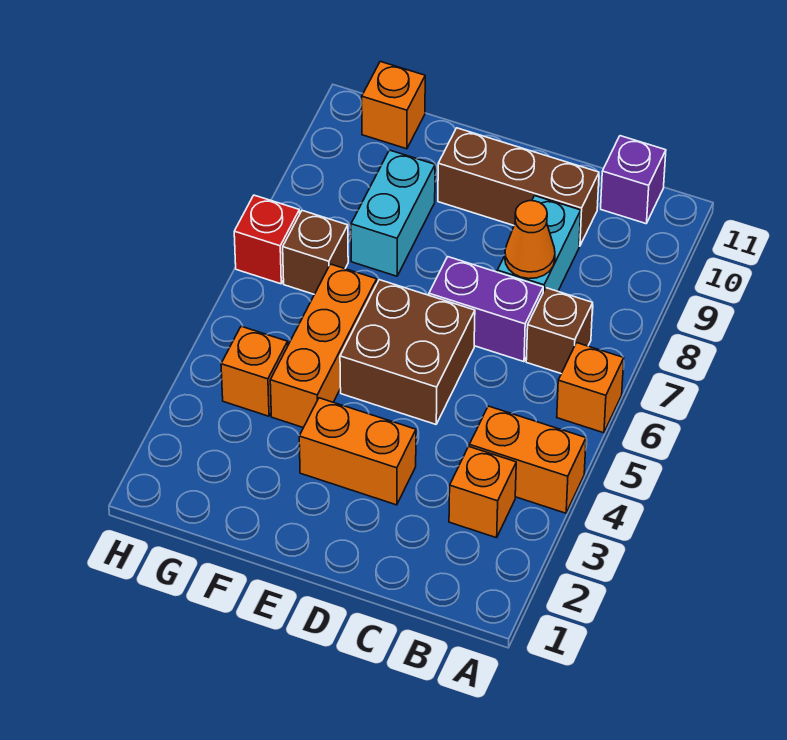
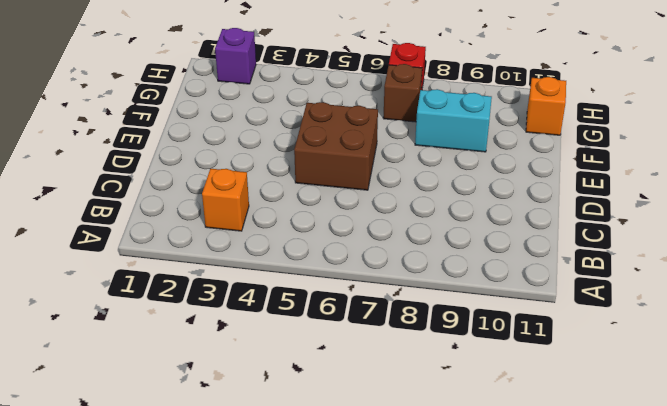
purple brick H2 level 1 -> purple brick B11 level 1
none -> orange brick A4:B4 level 1
none -> orange brick A6 level 1
none -> brown brick B7 level 1

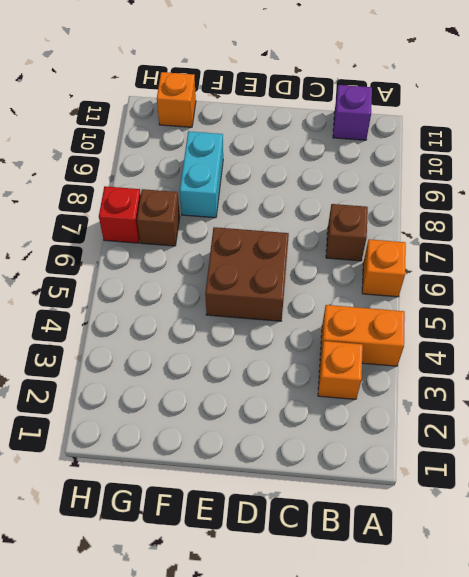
none -> purple brick C7:D7 level 1
none -> cyan brick C8:C9 level 1
none -> brown brick C10:E10 level 1

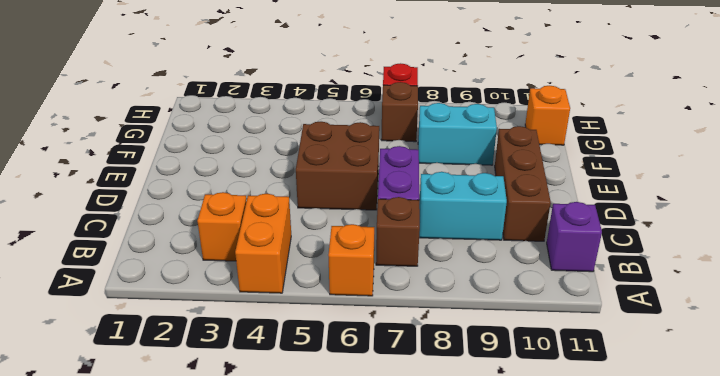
none -> orange brick D3:E3 level 1
none -> orange brick F4:F6 level 1
none -> orange brick G4 level 1

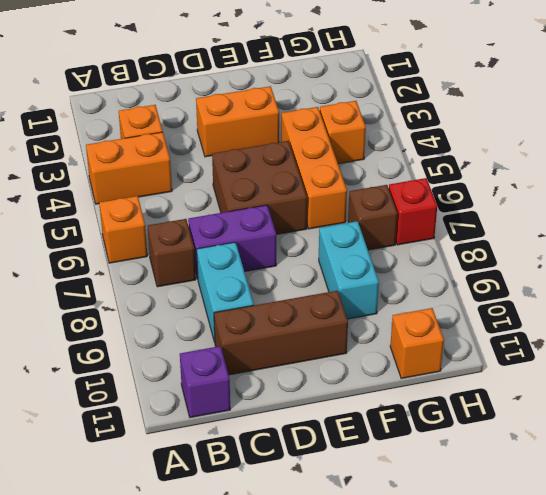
none -> orange cone C8 level 2

